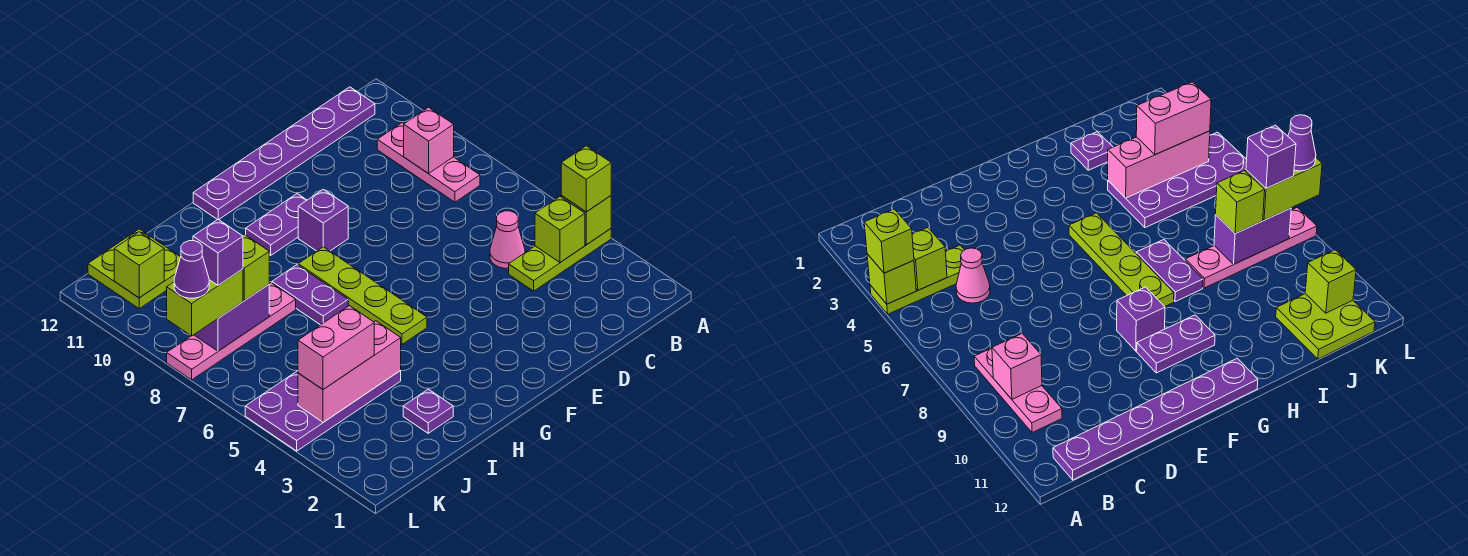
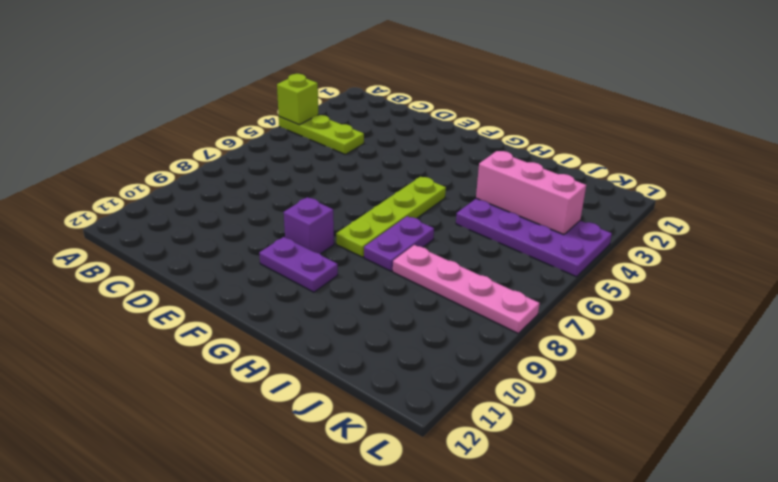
none -> pink plate B8:B10 level 1
none -> purple plate B12:G12 level 1
none -> pink cone C5 level 1

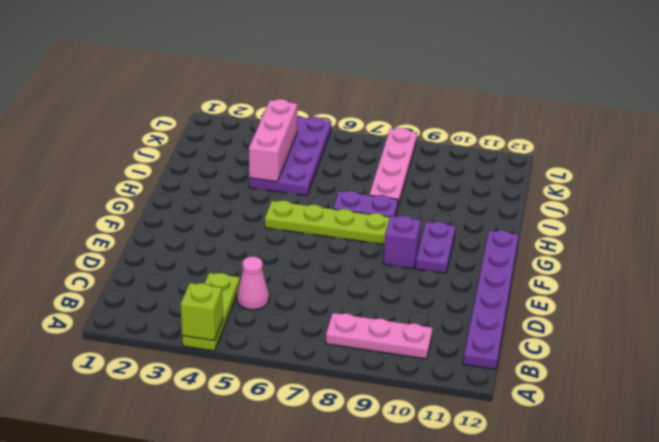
none -> purple plate I2 level 1
none -> lime plate J11:K12 level 1
none -> lime brick B4 level 2

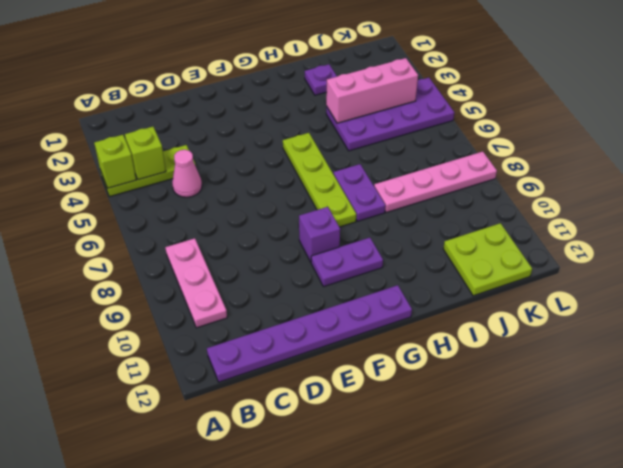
none -> pink brick B9 level 2
none -> purple brick J8:K8 level 2
none -> lime brick K11 level 2

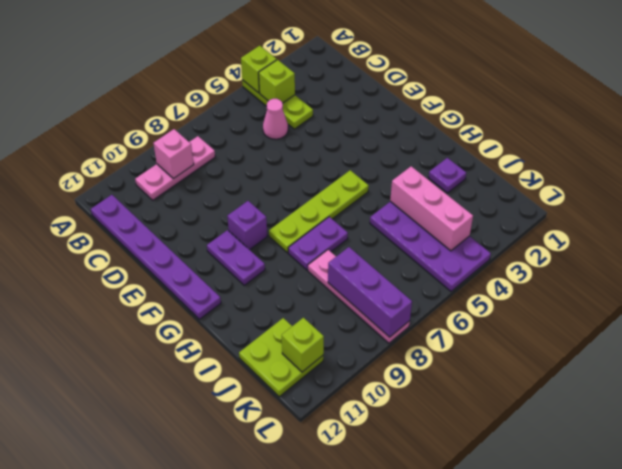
purple brick J8:L8 level 2 -> purple brick J8:K8 level 2
none -> lime brick A4 level 3
none -> pink brick J4:K4 level 3
none -> lime brick J8 level 3

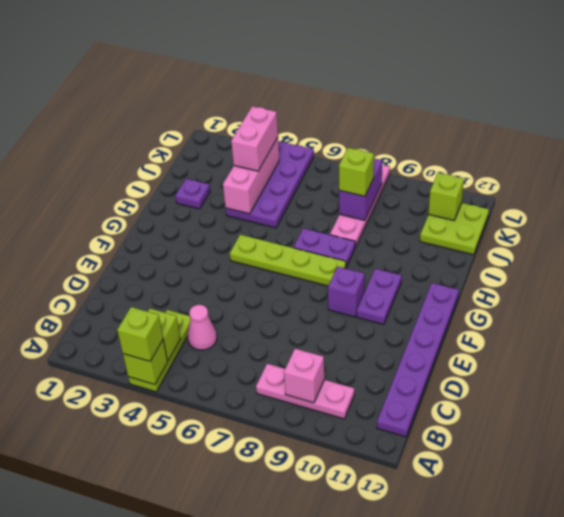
none -> lime brick K8:L8 level 3
none -> purple brick K8 level 4
none -> purple cone L8 level 4

